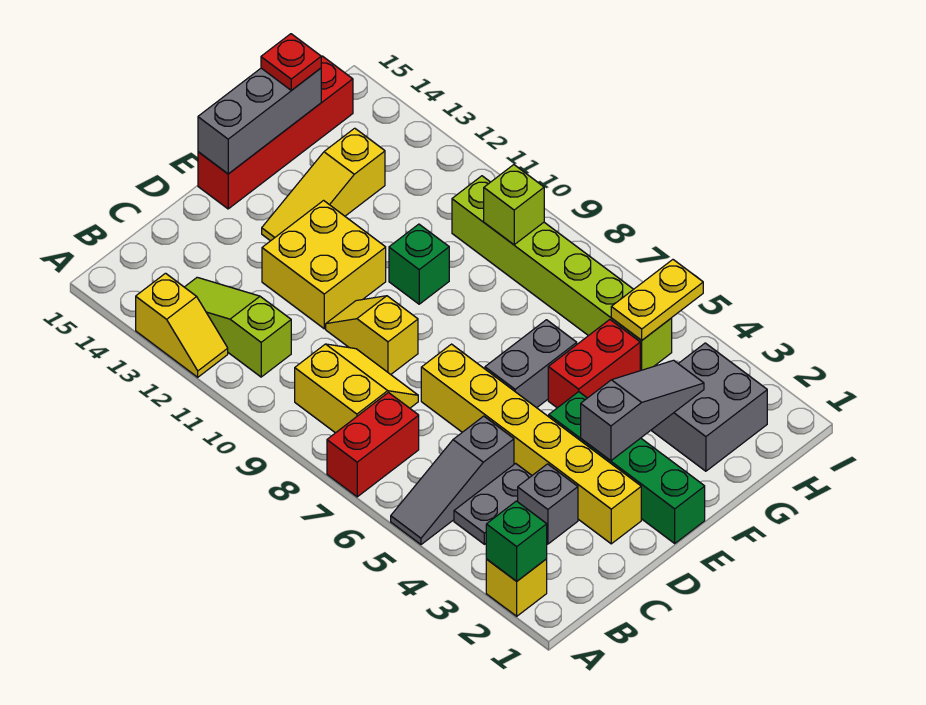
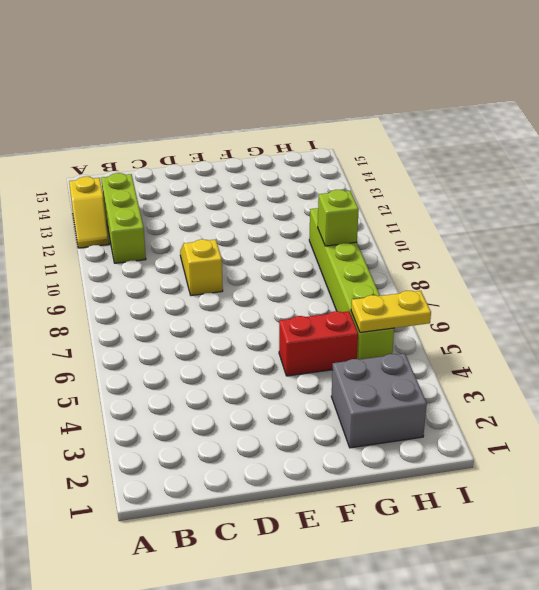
lime brick B11:B13 level 1 -> lime slope B11:B13 level 1 top 11
none -> yellow brick A2 level 1
none -> grey slope A5:C5 level 1 top C
none -> red brick A7:B7 level 1

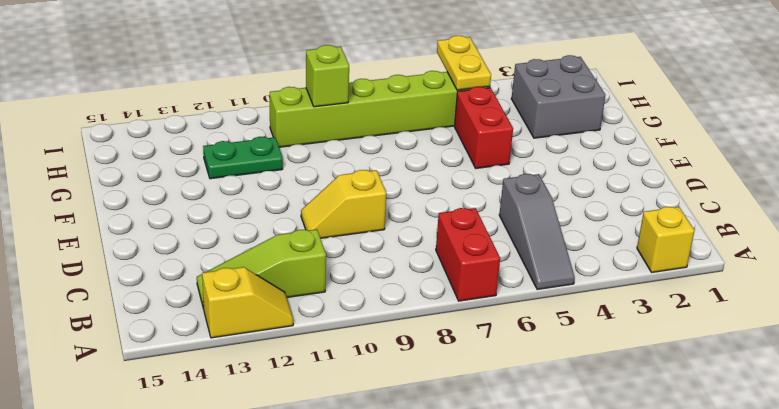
green plate G11:G12 level 1 -> none
none -> grey plate B4:C4 level 1
none -> yellow slope B8:C9 level 1 top B
none -> grey brick C3 level 1

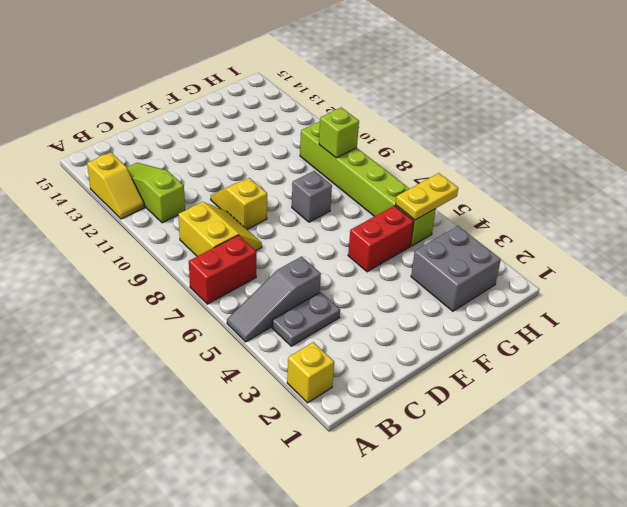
grey brick F8 level 1 -> grey brick C3 level 1
none -> yellow brick D2:D7 level 1
none -> yellow brick D11:E12 level 1
none -> green brick E1:E4 level 1

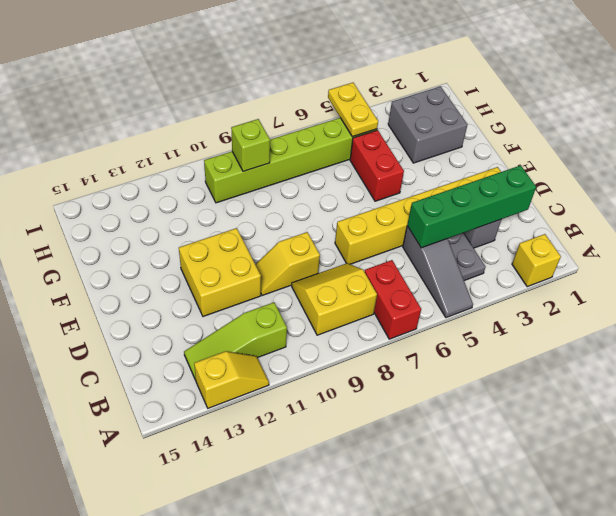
green brick C2:C5 level 2 -> green brick E1:E4 level 1
none -> grey brick E6:F6 level 1
none -> yellow slope E13:G13 level 1 top G
none -> red brick E15:H15 level 1

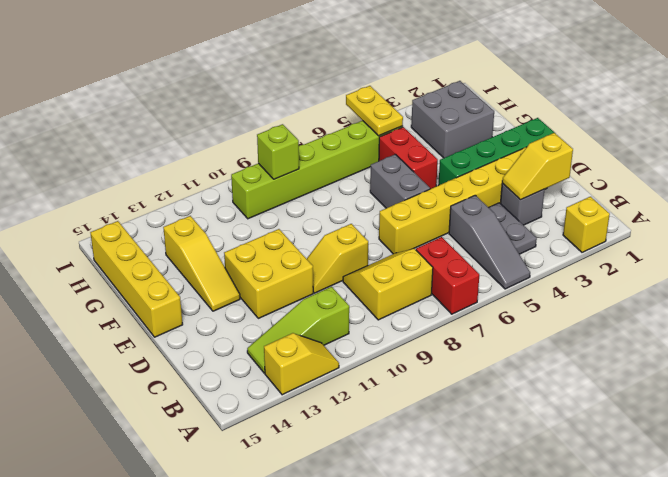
yellow slope C2:C3 level 2 top 2 -> none
yellow brick E15:H15 level 1 -> red brick E15:H15 level 1
none -> green brick F10 level 1
none -> green brick A2 level 2
none -> grey slope E3:G3 level 2 top E

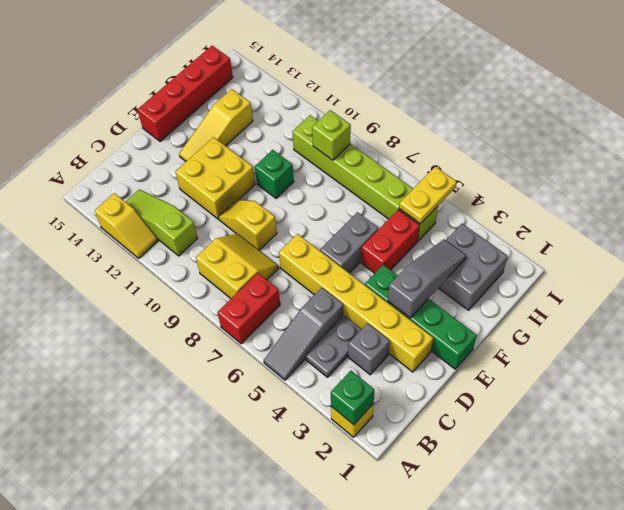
none -> grey brick E15:G15 level 2
none -> red plate G15 level 3

